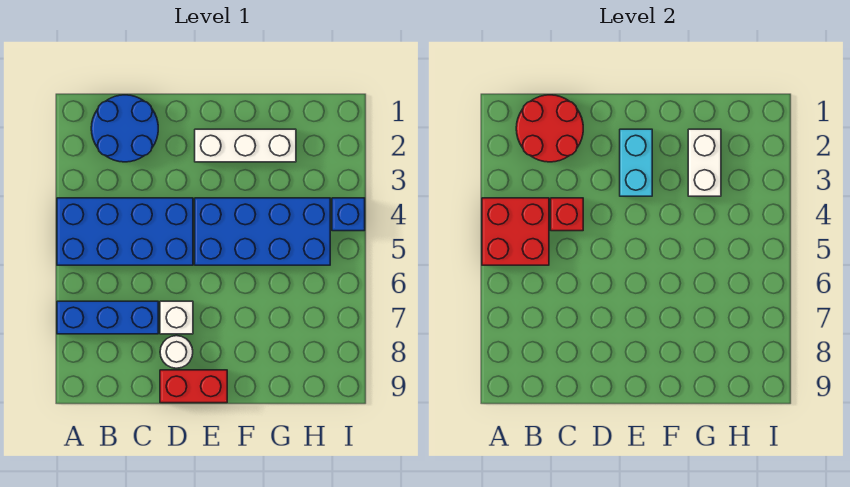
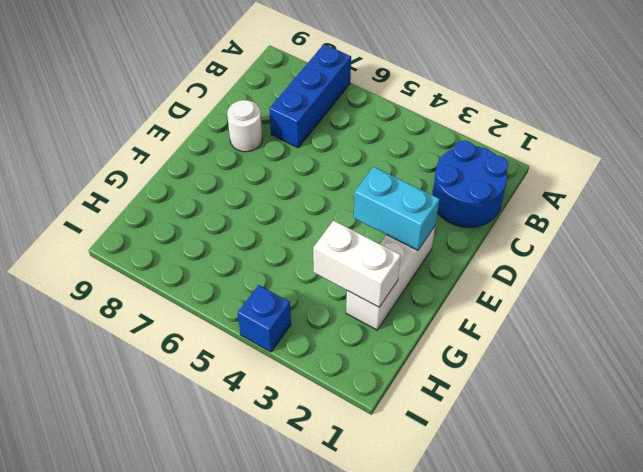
none -> blue brick A4:D5 level 1
none -> white brick D7 level 1
none -> red brick D9:E9 level 1

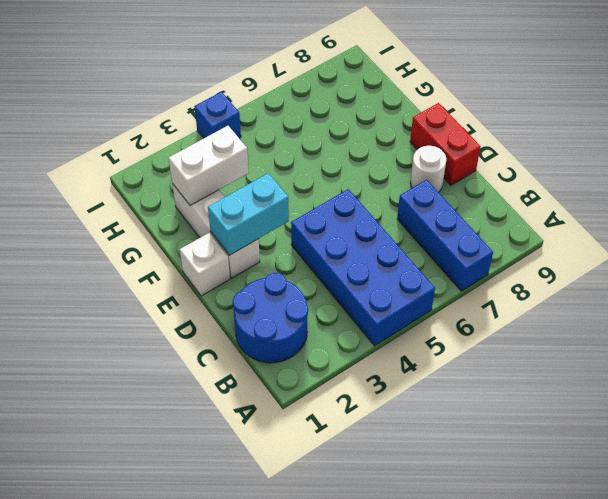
white brick E1 level 1 -> white brick D7 level 1
none -> blue brick E4:H5 level 1
none -> red brick A4:B5 level 2
none -> red round brick B1:C2 level 2

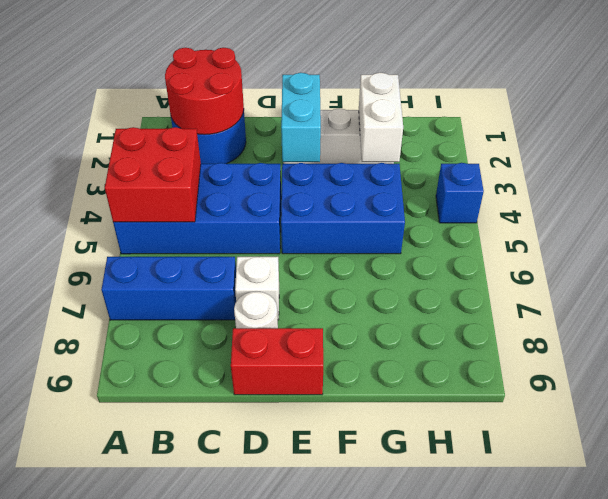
blue brick E4:G5 level 1 -> blue brick E4:H5 level 1
none -> red brick C4 level 2

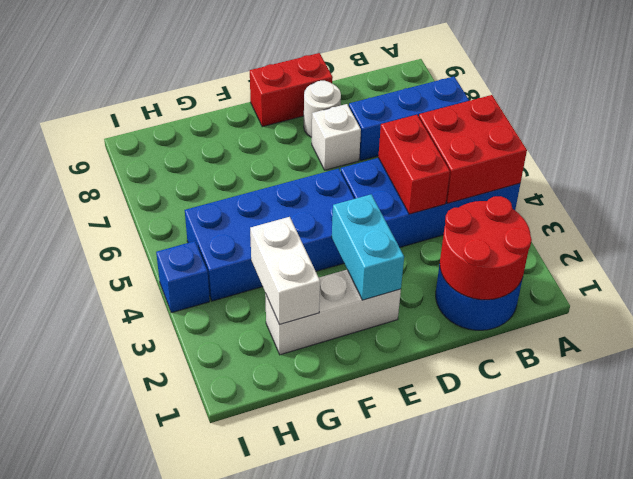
red brick C4:C5 level 2 -> red brick C4 level 2

